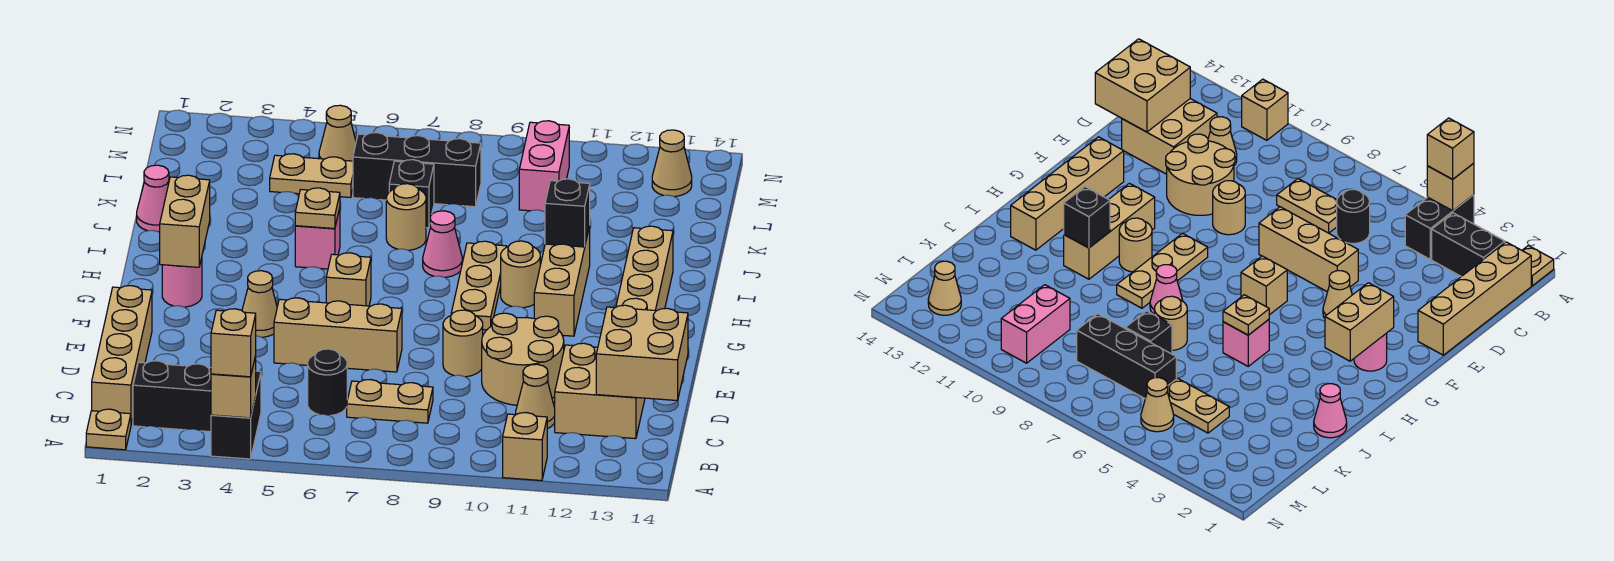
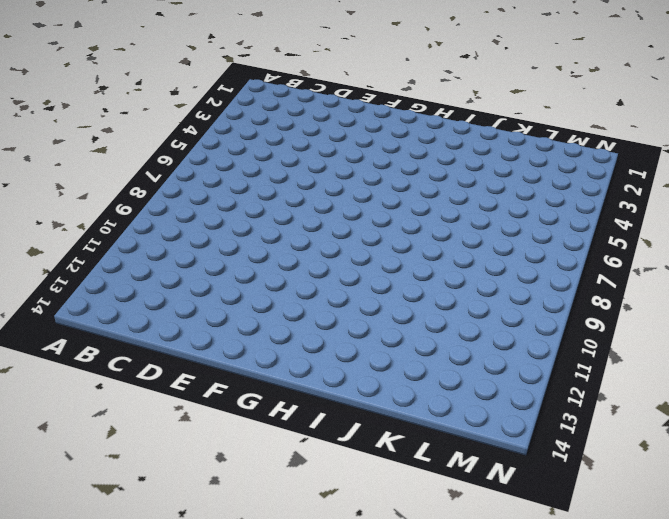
none -> tan plate A1 level 1
none -> black brick A4:B4 level 1
none -> tan brick A11 level 1
none -> tan brick B1:E1 level 1

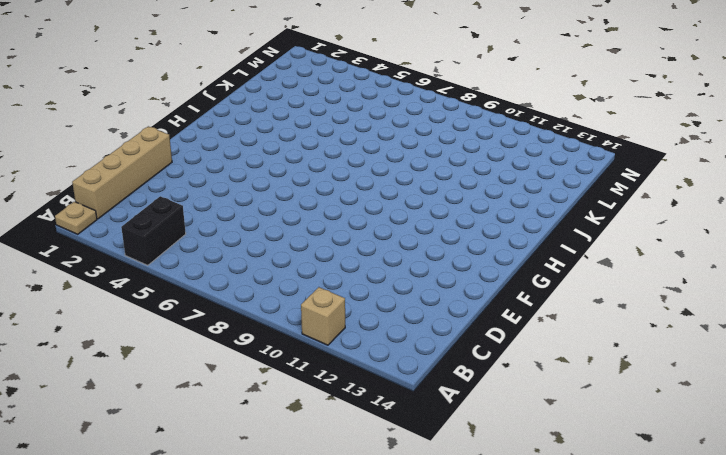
none -> black brick B2:B3 level 1
none -> black round brick C6 level 1
none -> tan plate C7:C8 level 1
none -> tan cone C11 level 1

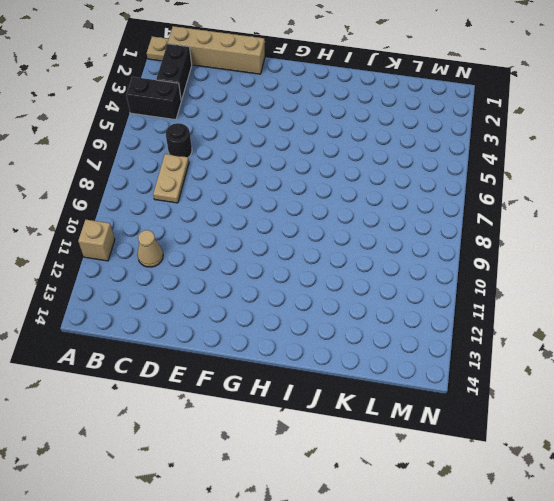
none -> tan brick C12:D13 level 1
none -> tan round brick D10:E11 level 1
none -> tan brick E5:E7 level 1
none -> tan round brick E9 level 1

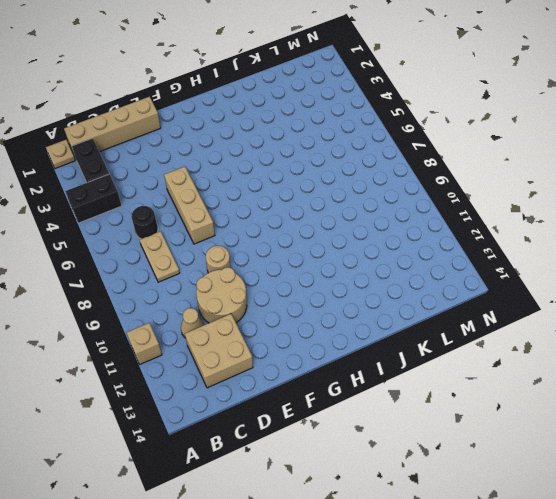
none -> tan cone F4 level 1
none -> tan brick F13:I13 level 1
none -> pink round brick G2 level 1
none -> tan brick G6 level 1

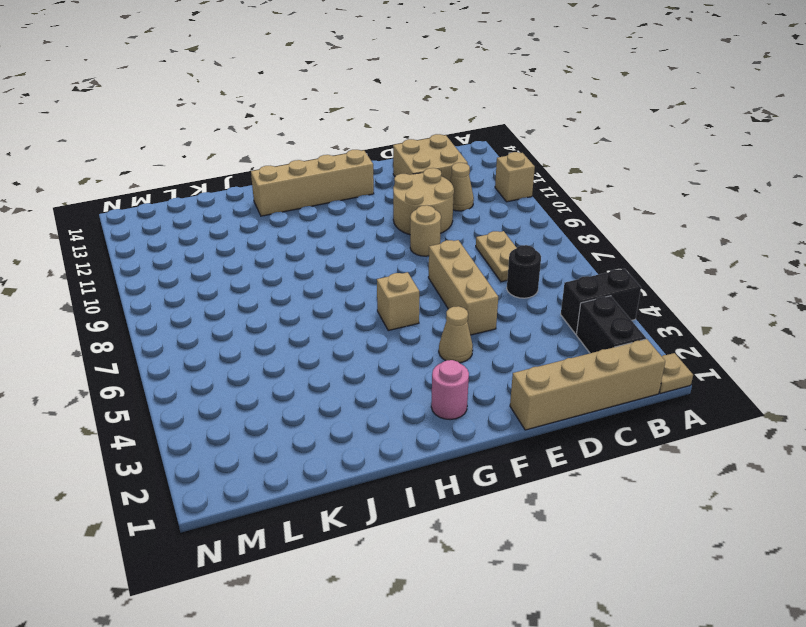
none -> tan plate G9:I9 level 1
none -> tan brick G11:I11 level 1
none -> tan round brick H10 level 1
none -> pink brick I5 level 1

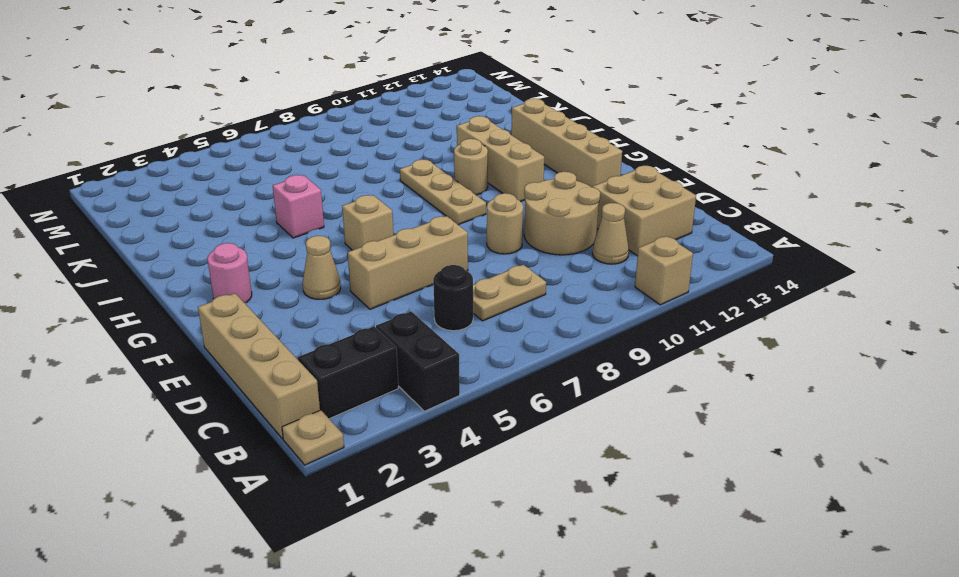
none -> pink cone I8 level 1
none -> pink cone J1 level 1
none -> tan round brick J7 level 1
none -> black brick K7 level 1

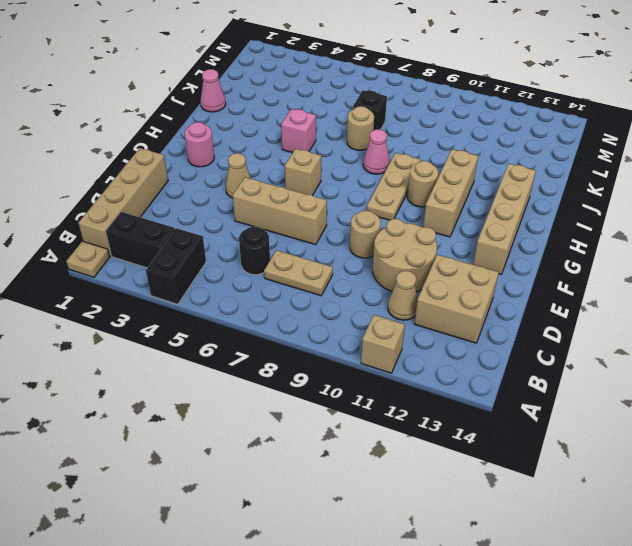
none -> tan plate L4:L5 level 1
none -> black brick L6:L8 level 1
none -> pink brick L10:M10 level 1
none -> tan cone M5 level 1

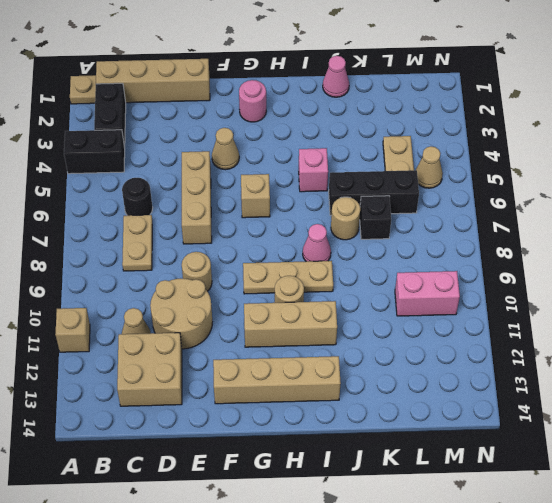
black brick J6:L6 level 1 -> black brick L6:L8 level 1
none -> tan cone M13 level 1
none -> tan brick A4 level 2
none -> tan brick C13:D14 level 2
none -> tan brick G2:H2 level 2

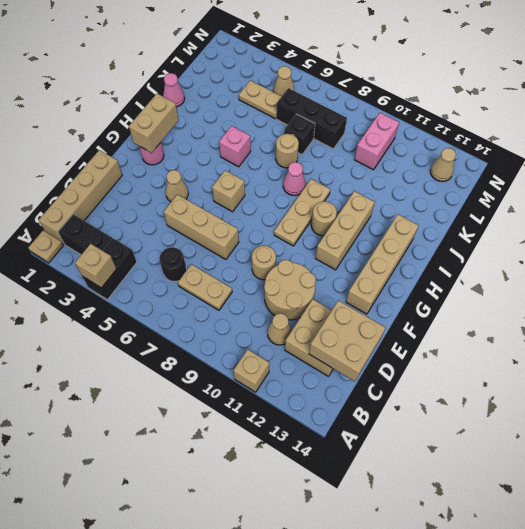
none -> tan plate I5 level 2
none -> black brick I11 level 2
none -> tan brick A4 level 3

